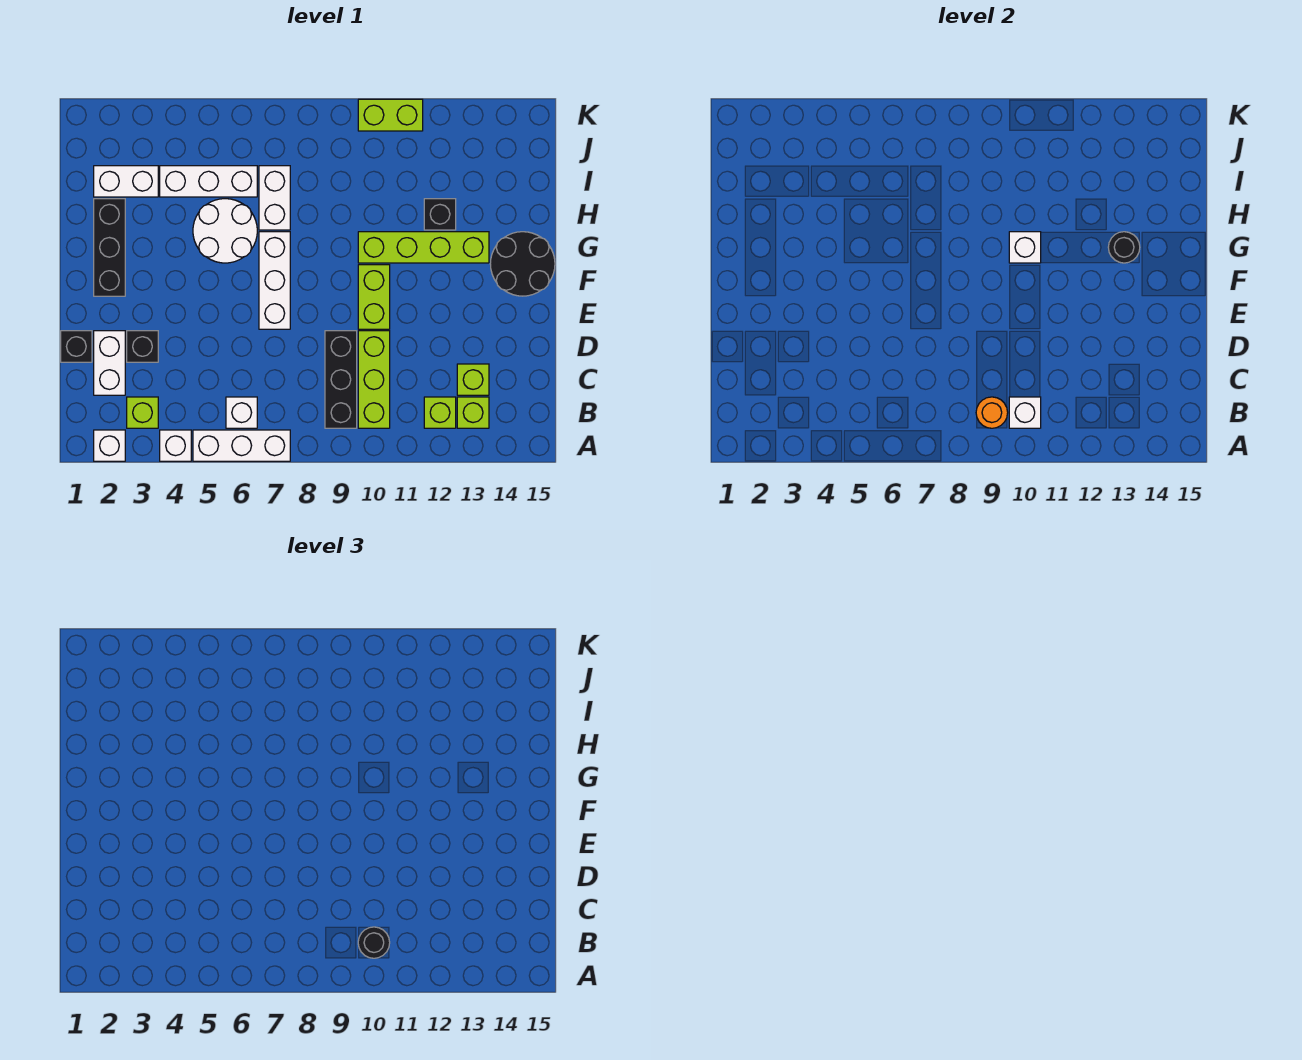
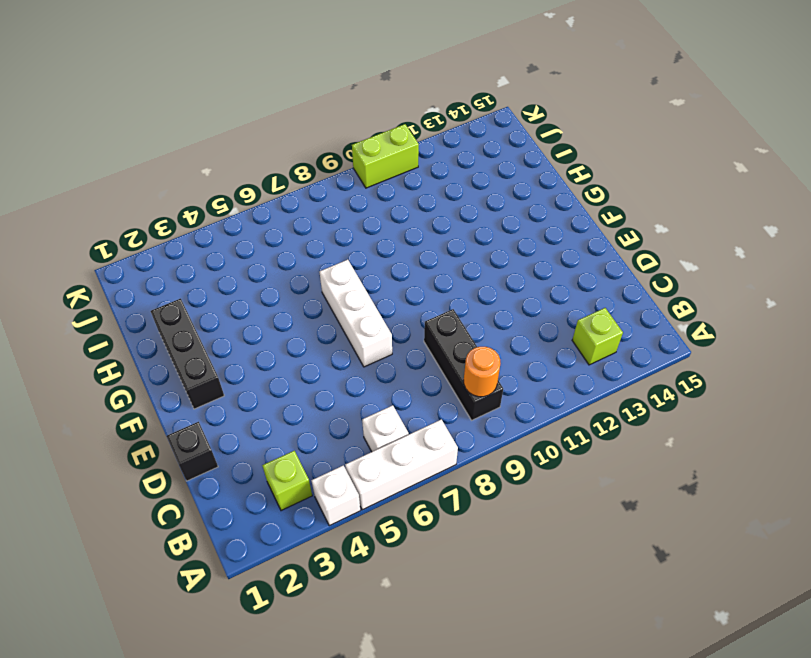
none -> white brick A2 level 1
none -> lime brick B10:D10 level 1
none -> lime brick B12 level 1

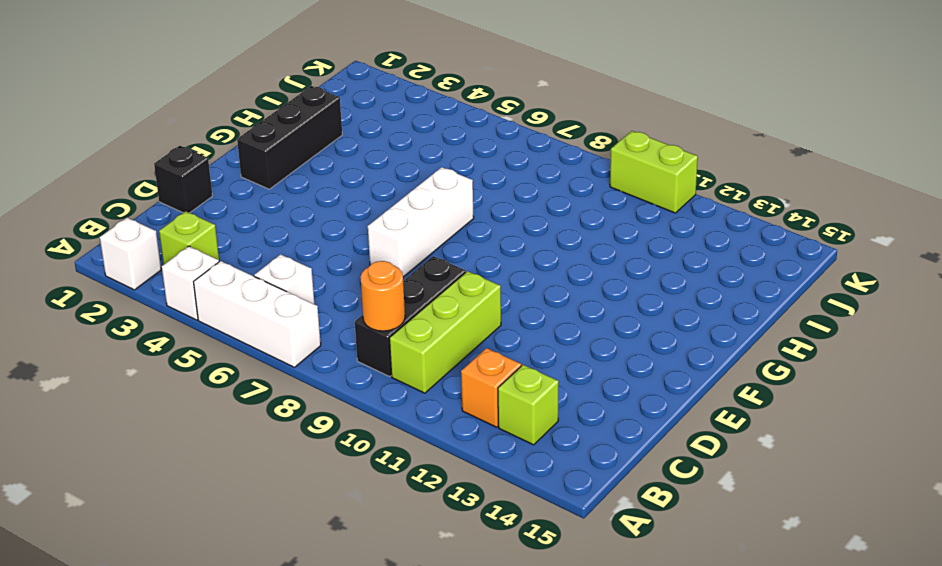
orange brick B12 level 1 -> lime brick B12 level 1
none -> white brick C2:D2 level 1
none -> lime brick C13 level 1
none -> black brick D3 level 1

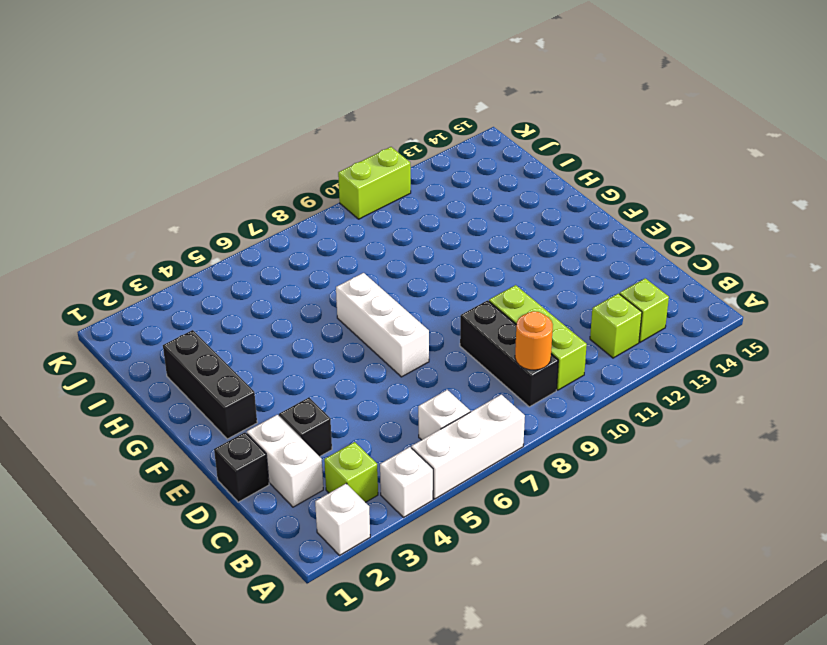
none -> lime brick C13 level 1
none -> lime brick E10:F10 level 1
none -> black round brick F14:G15 level 1

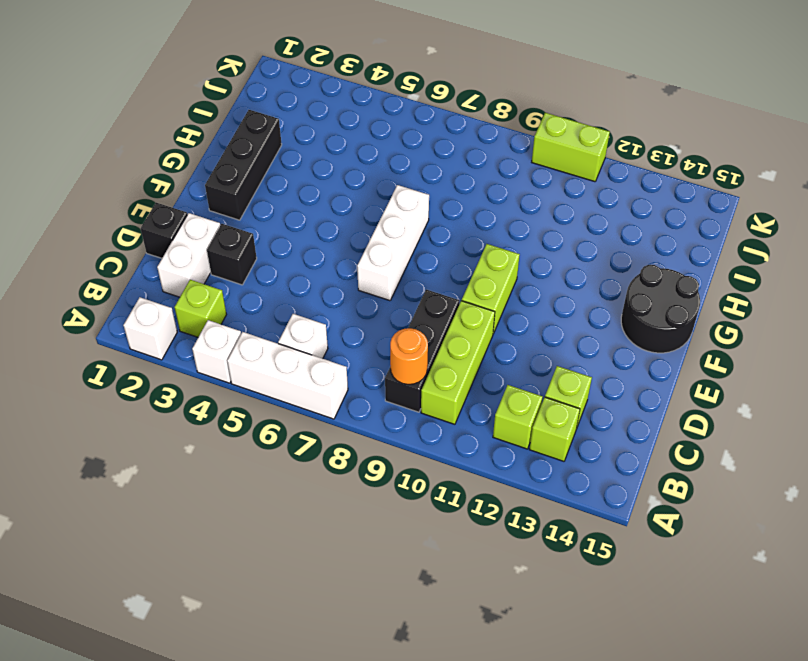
none -> white round brick G5:H6 level 1
none -> lime brick G10:G13 level 1
none -> white brick H7:I7 level 1

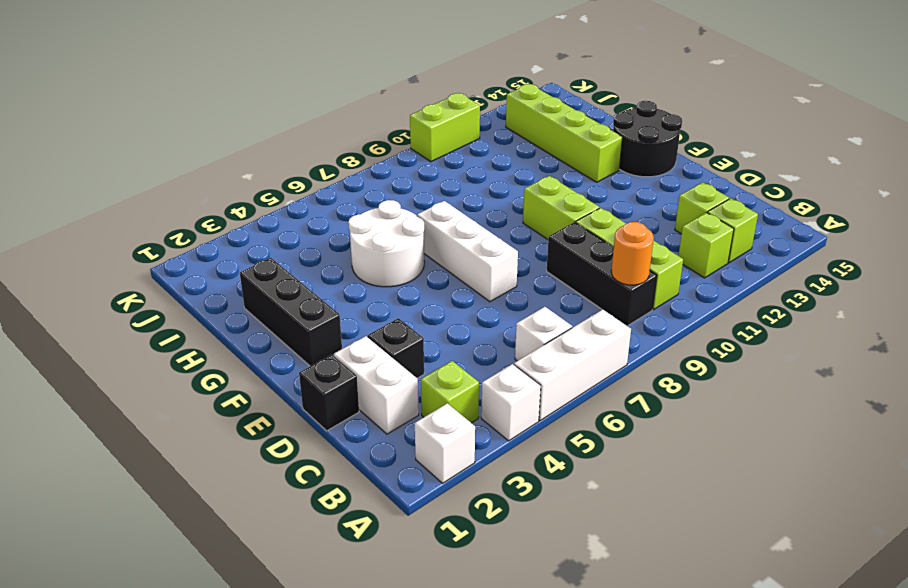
lime brick G13:J13 level 1 -> lime brick G10:G13 level 1
none -> white brick H7:I7 level 1
none -> black brick H12 level 1
none -> white brick I2:I3 level 1

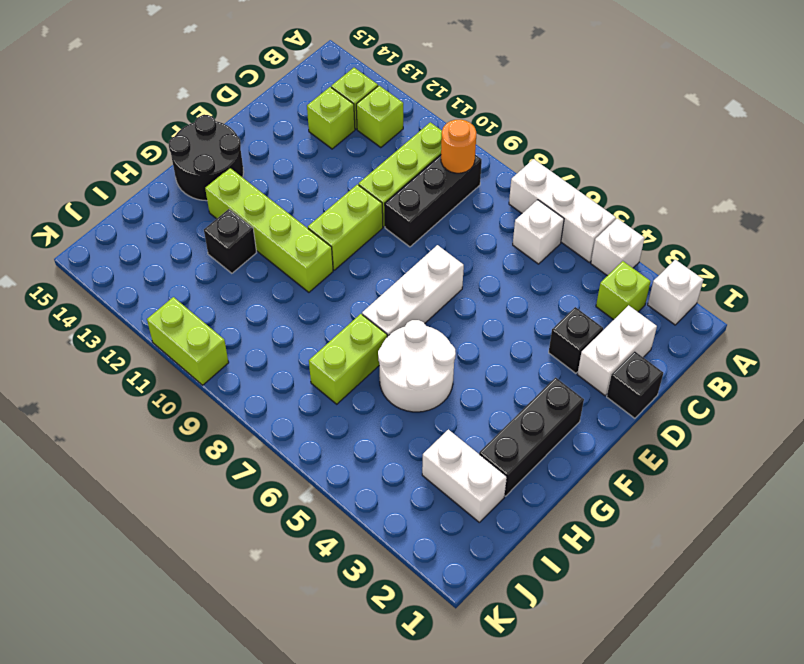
lime brick H7:I7 level 1 -> white brick H7:I7 level 1
none -> white brick I4:I6 level 1
none -> white brick B10 level 2
none -> white brick G10 level 2

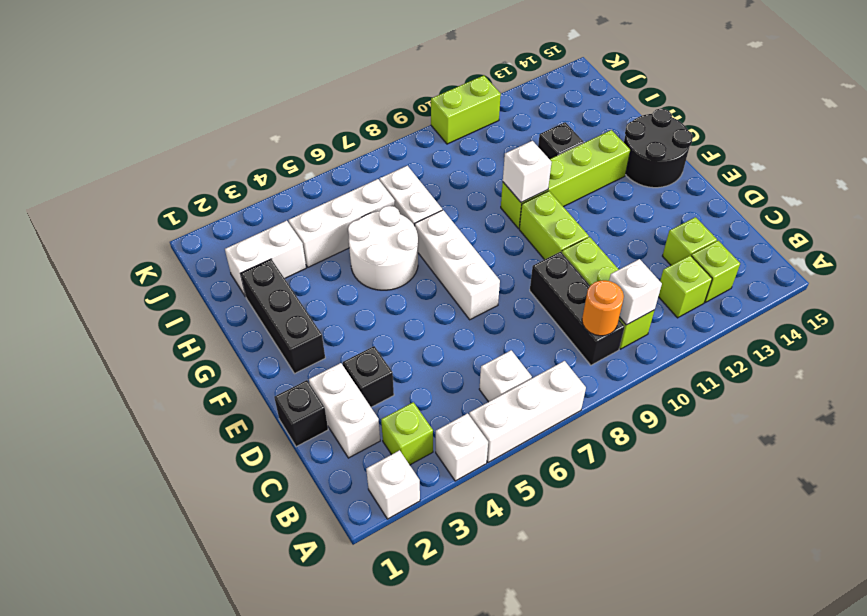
none -> black round brick G13 level 2
none -> black round brick B10 level 3

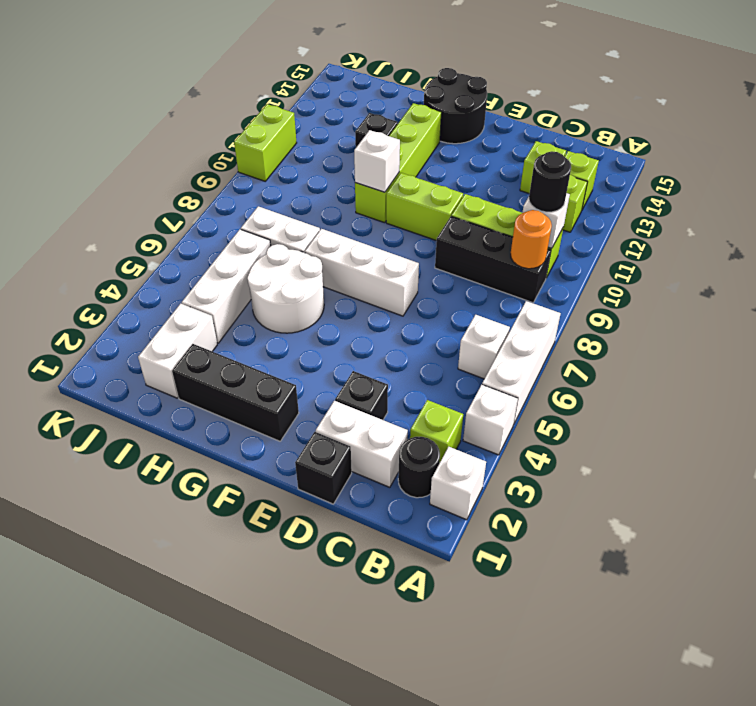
black round brick B2 level 1 -> black round brick G13 level 2

